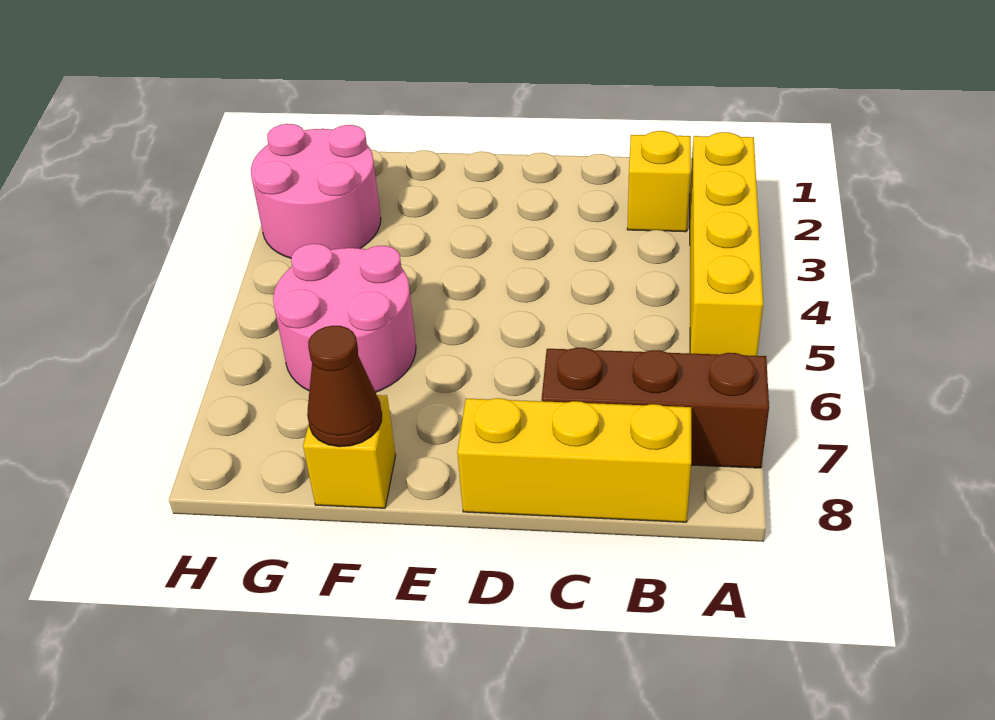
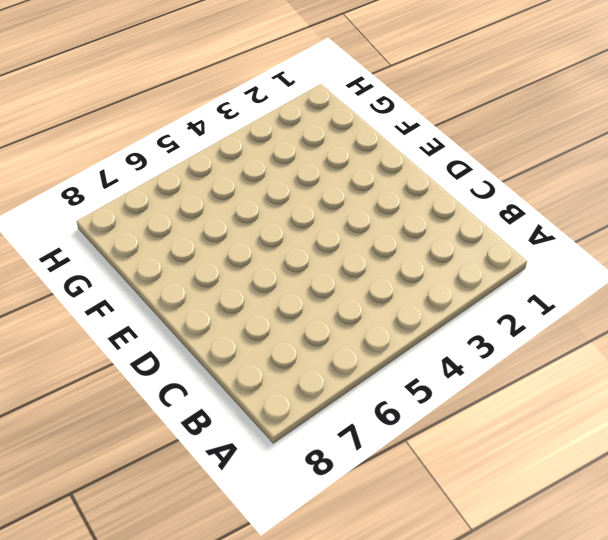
none -> yellow brick A2:A5 level 1
none -> brown brick A7:C7 level 1

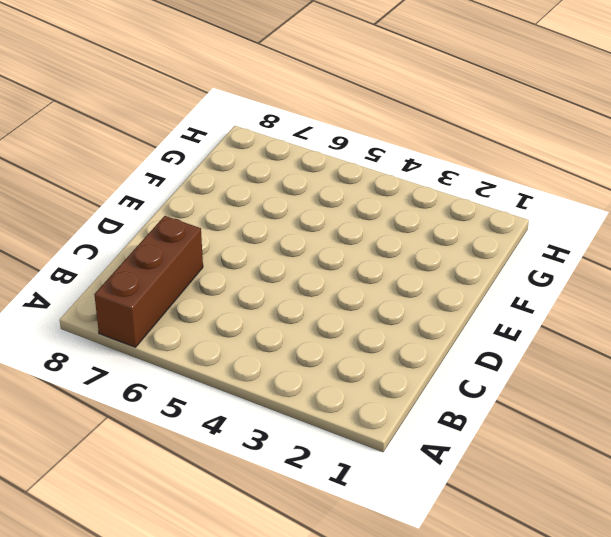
none -> yellow brick A2:A5 level 1
none -> yellow brick B2 level 1

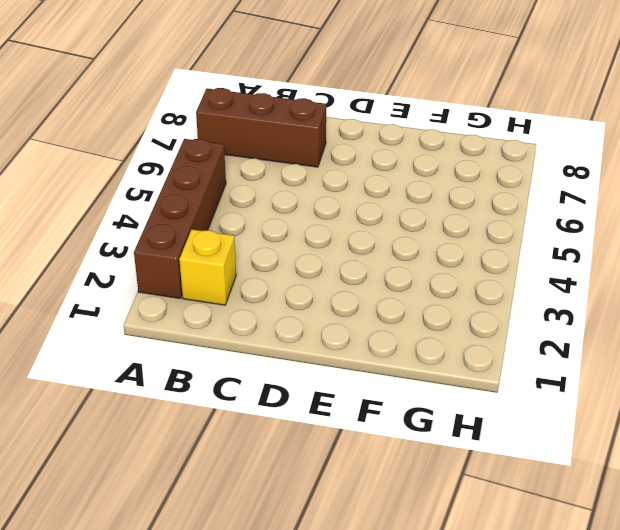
brown brick A2:A5 level 1 -> yellow brick A2:A5 level 1
none -> yellow brick B8:D8 level 1
none -> pink round brick F5:G6 level 1

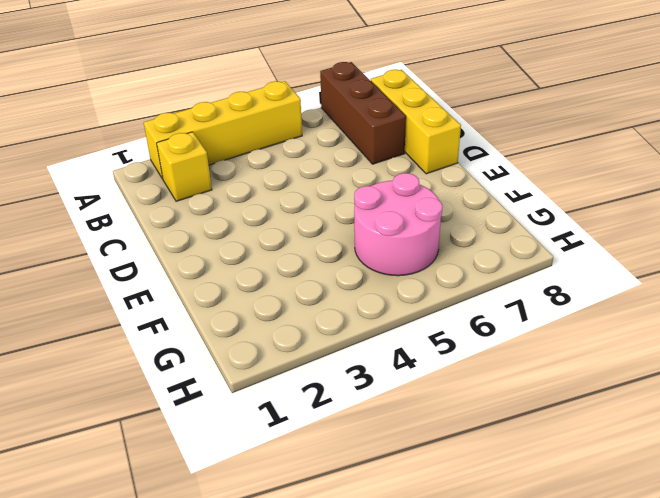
none -> yellow brick F8 level 1
none -> pink round brick G2:H3 level 1

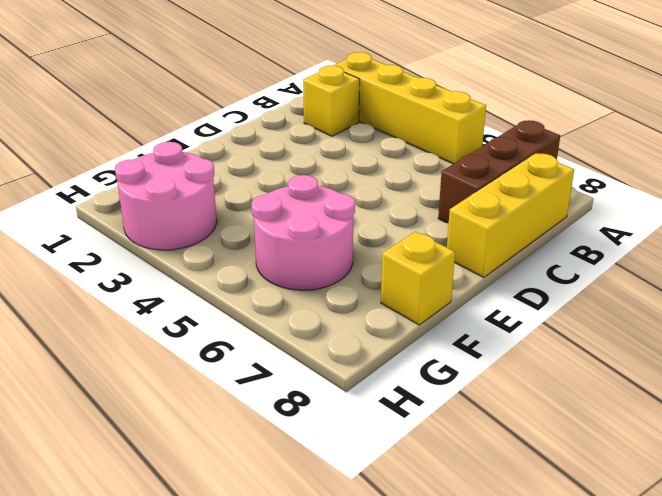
none -> brown cone F8 level 2

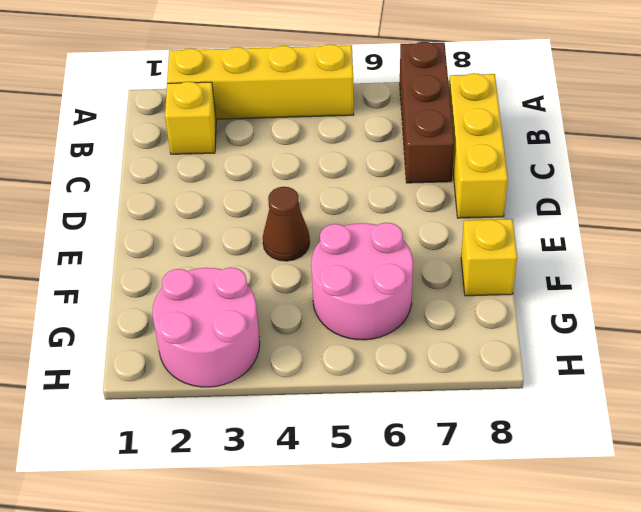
brown cone E4 level 1 -> brown cone F8 level 2

